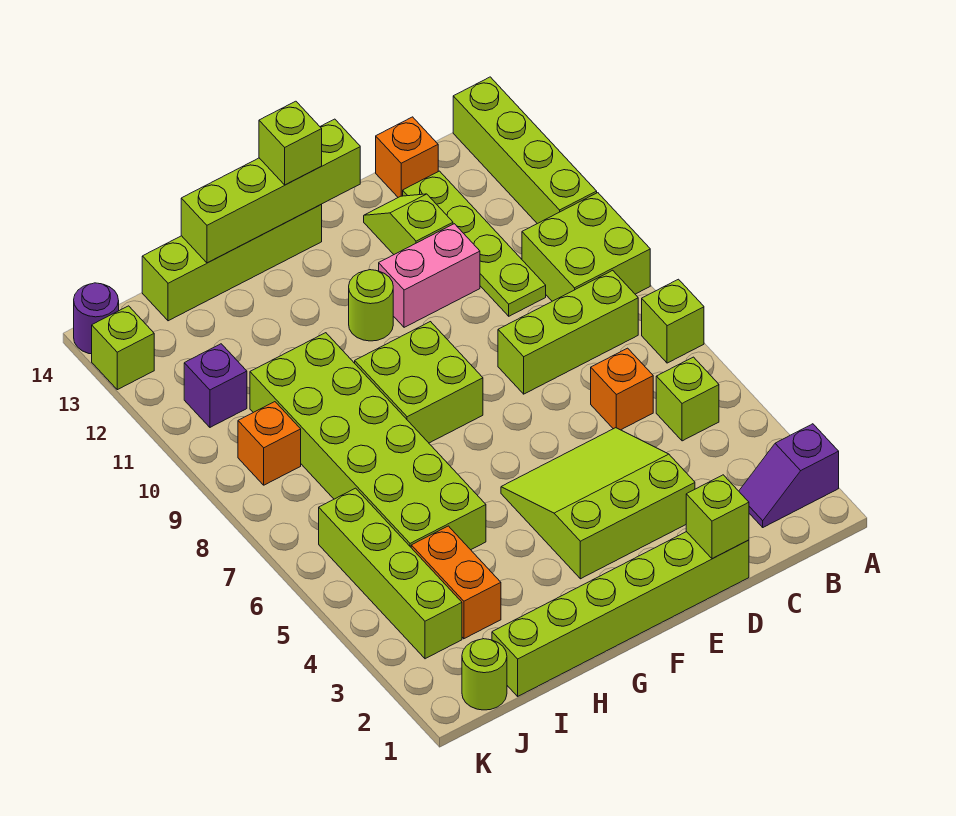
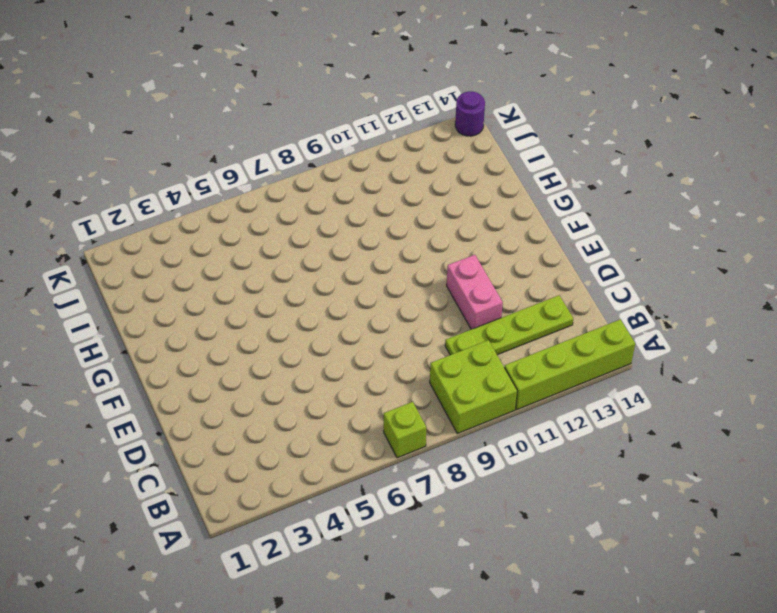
none -> purple slope A2:B2 level 1 top A
none -> lime brick B5 level 1
none -> lime brick B8:D8 level 1

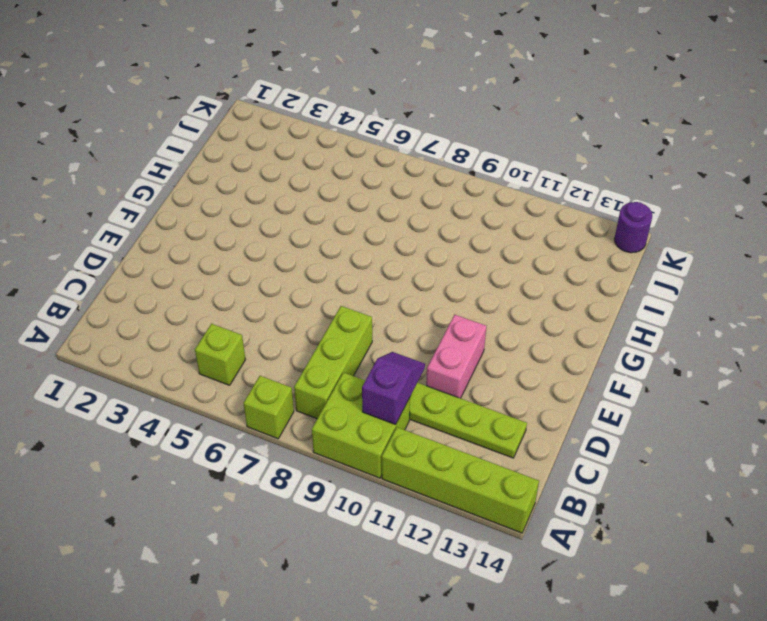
purple slope B10:C10 level 2 top B -> purple slope A2:B2 level 1 top A
none -> orange brick C6 level 1
none -> orange brick C14 level 1
none -> lime brick D1:I1 level 1

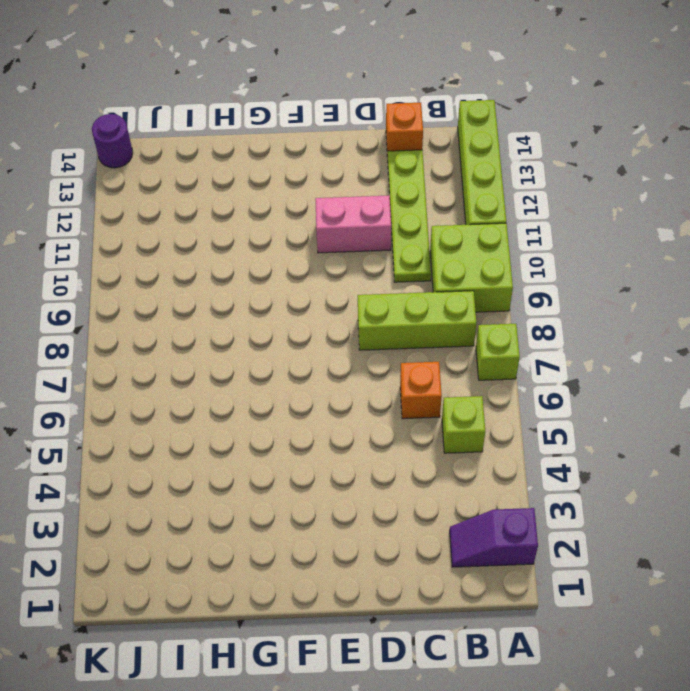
none -> lime brick D1:I1 level 1
none -> lime slope D3:F5 level 1 top 3
none -> lime slope D12:D13 level 1 top 12

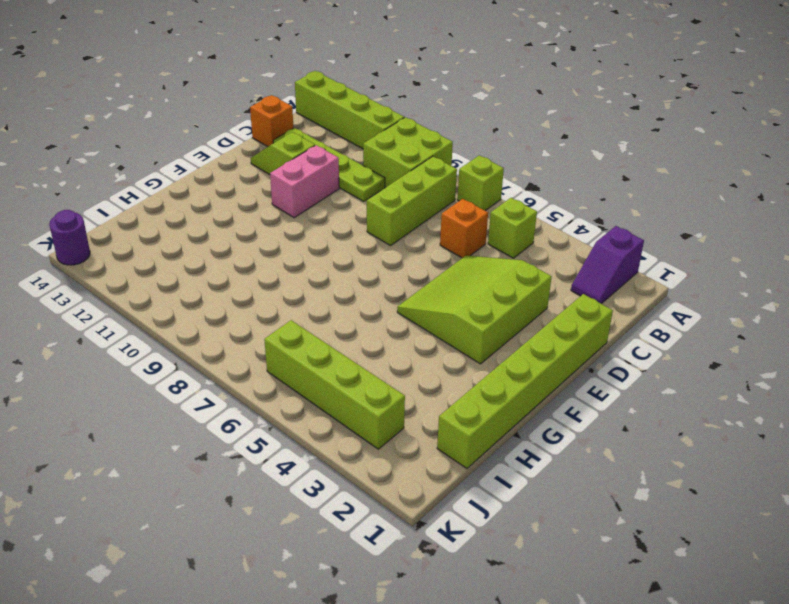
none -> lime brick F8:G9 level 1
none -> lime round brick F11 level 1
none -> lime brick F14:I14 level 1

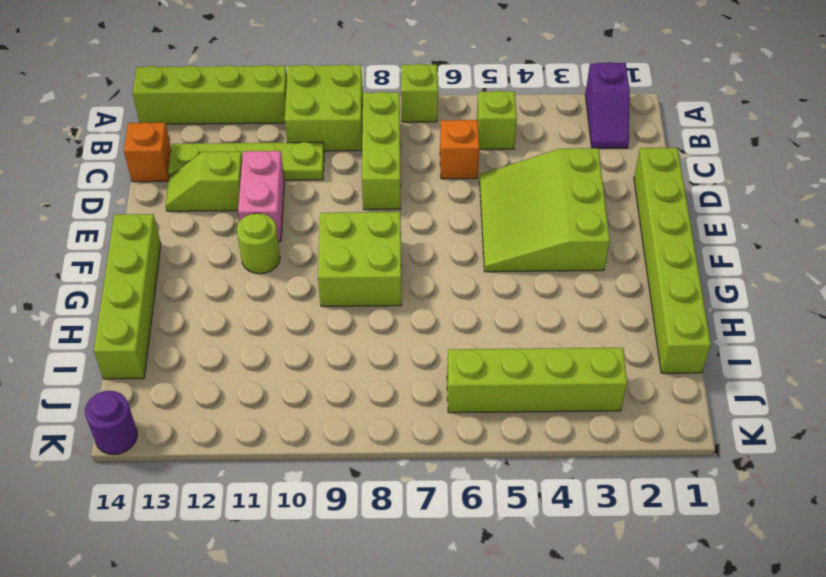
none -> lime brick H5:I10 level 1
none -> orange brick I3:I4 level 1
none -> lime round brick J1 level 1

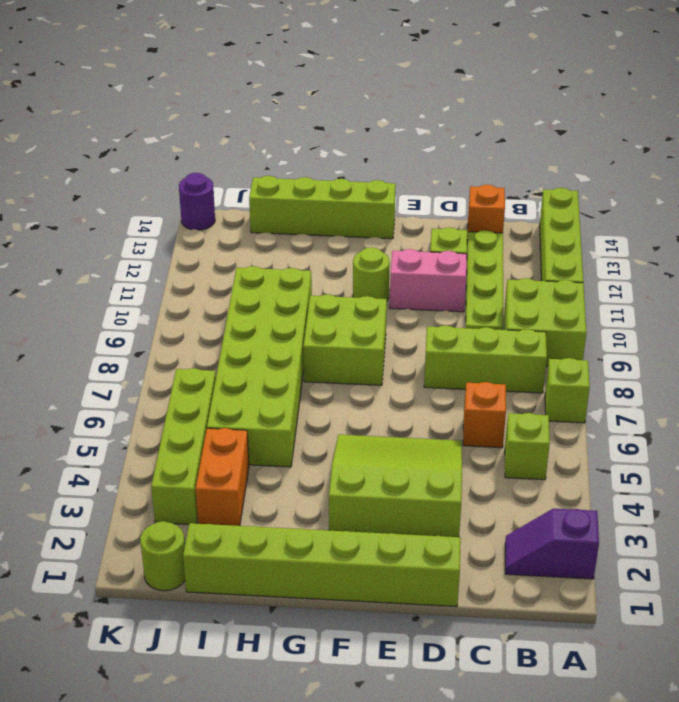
none -> orange brick J9 level 1
none -> purple brick J11 level 1
none -> lime brick K13 level 1

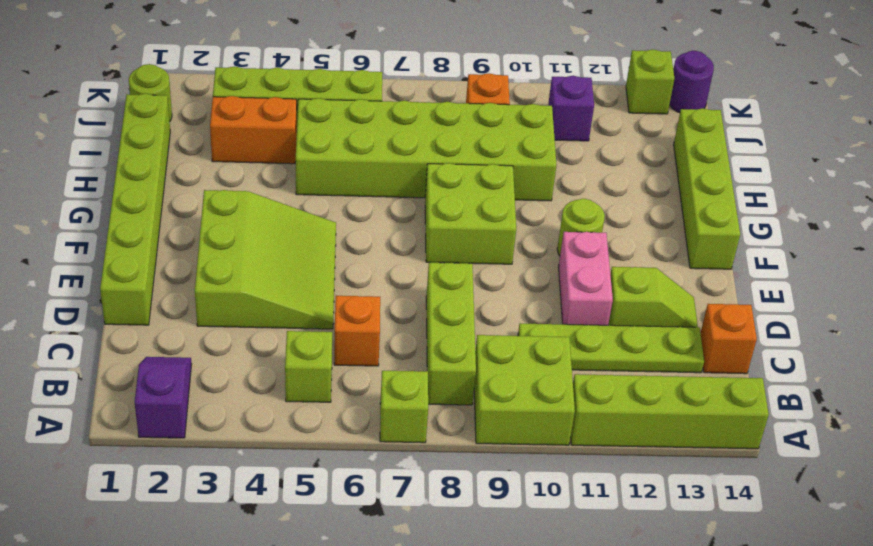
none -> lime brick D1 level 2
none -> lime brick E14:H14 level 2
none -> lime brick F14 level 3

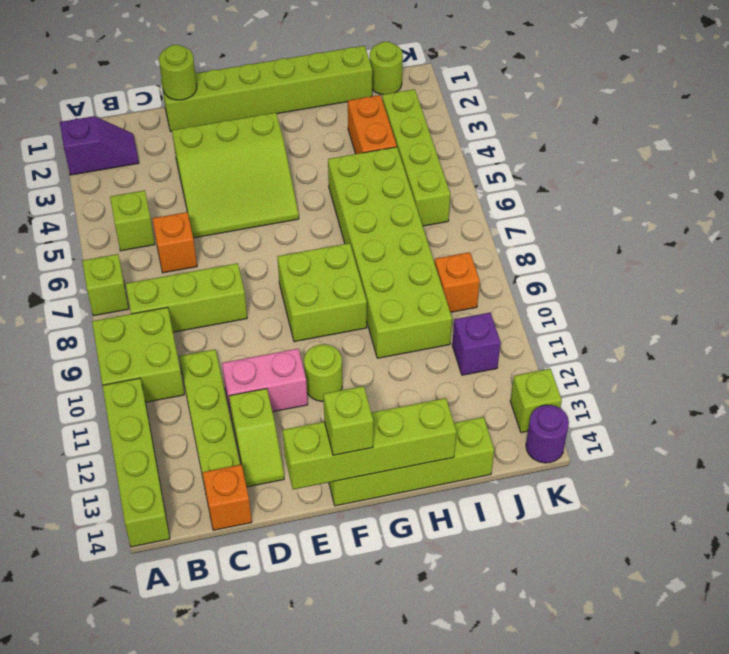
lime round brick D1 level 2 -> lime brick D1 level 2

